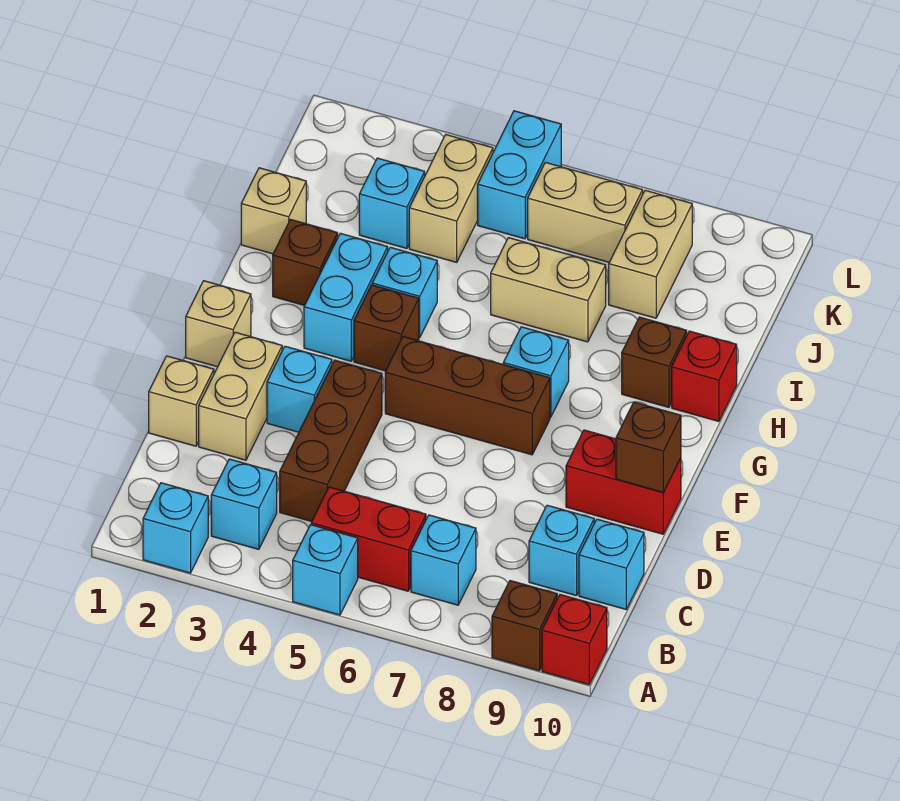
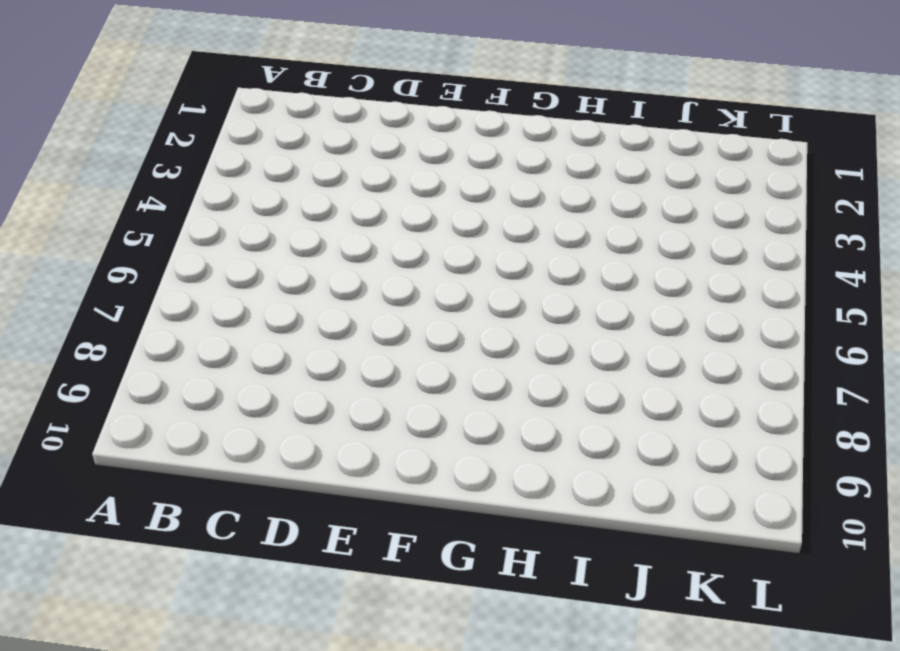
none -> cyan brick A2 level 1
none -> cyan brick A5 level 1
none -> brown brick A9 level 1
none -> red brick A10 level 1

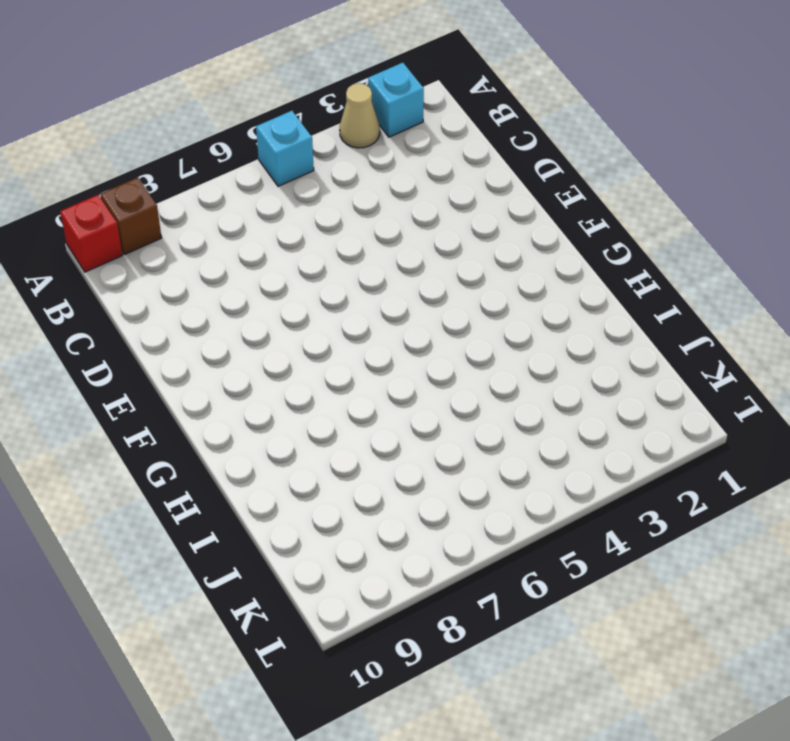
tan cone A3 level 1 -> none
none -> cyan brick B3 level 1
none -> red brick B5:B6 level 1
none -> cyan brick B7 level 1
none -> brown brick C4:E4 level 1

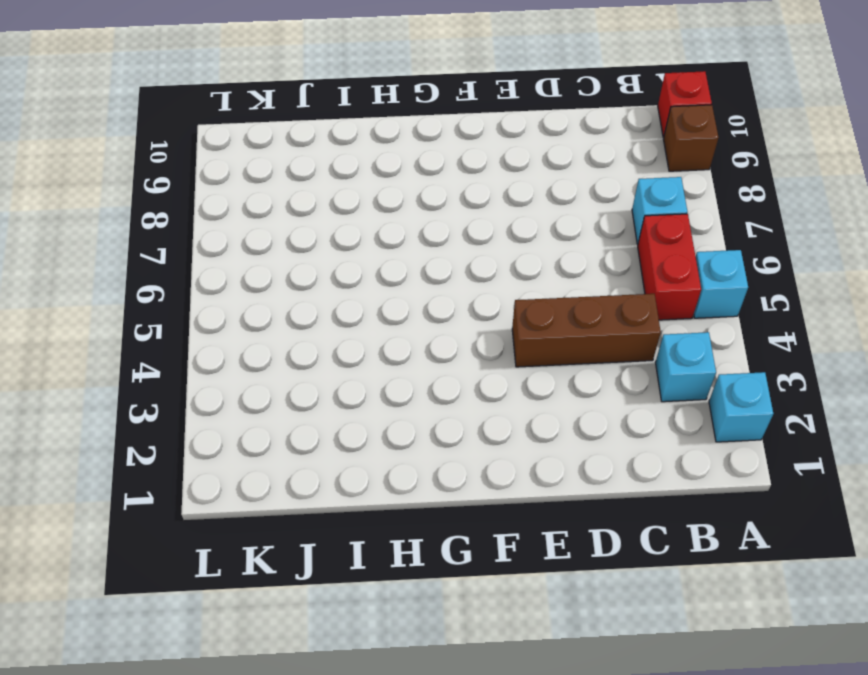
none -> cyan brick C9 level 1
none -> cyan brick C10 level 1
none -> tan brick D1 level 1
none -> tan brick D2:E2 level 1

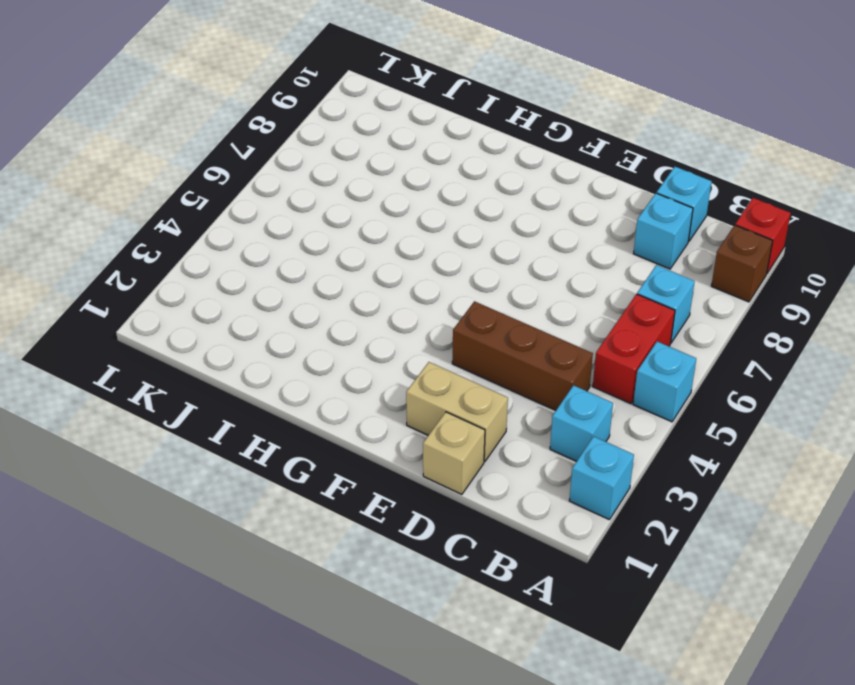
none -> cyan brick E3 level 1
none -> red brick E9:E10 level 1
none -> tan brick F1 level 1
none -> brown brick F5:F7 level 1

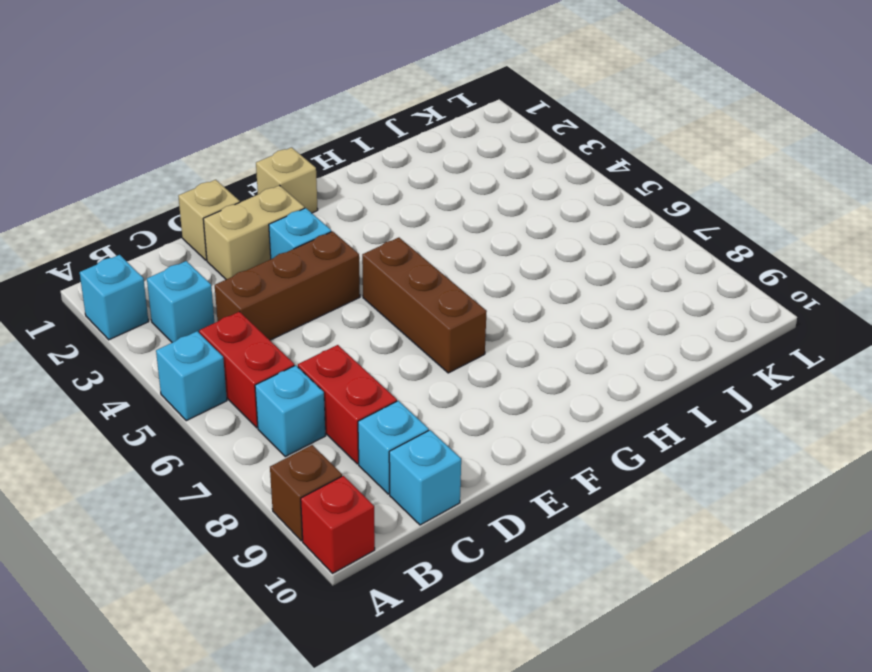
red brick C7:C8 level 1 -> red brick E9:E10 level 1
none -> cyan brick G3:H3 level 1
none -> brown brick G4 level 1
none -> cyan brick G7 level 1
none -> brown brick H2 level 1

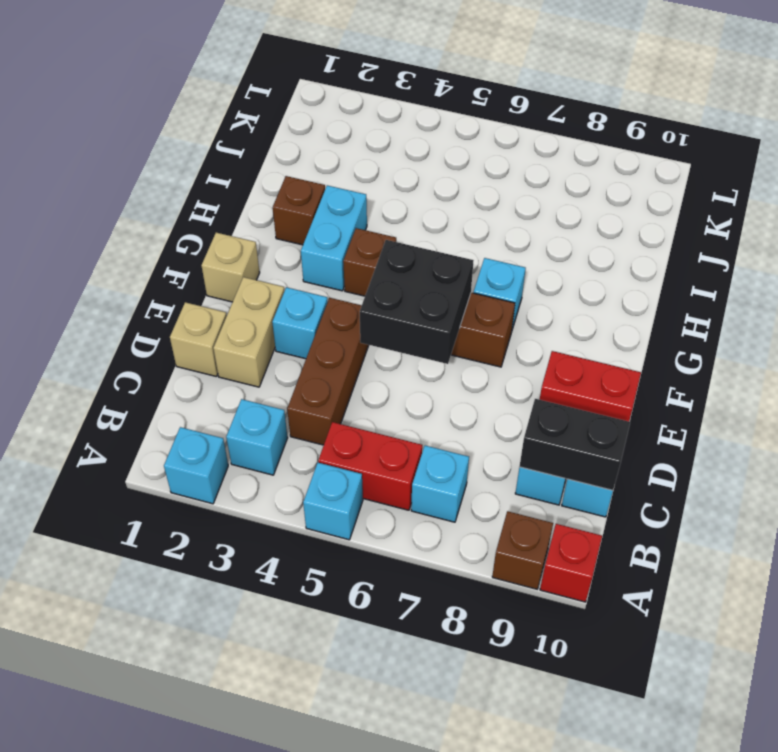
black brick C9:C10 level 2 -> none
black brick E5:F6 level 2 -> none
none -> cyan brick H4 level 1
none -> brown brick H9 level 1
none -> red brick H10 level 1
none -> tan brick I1 level 1

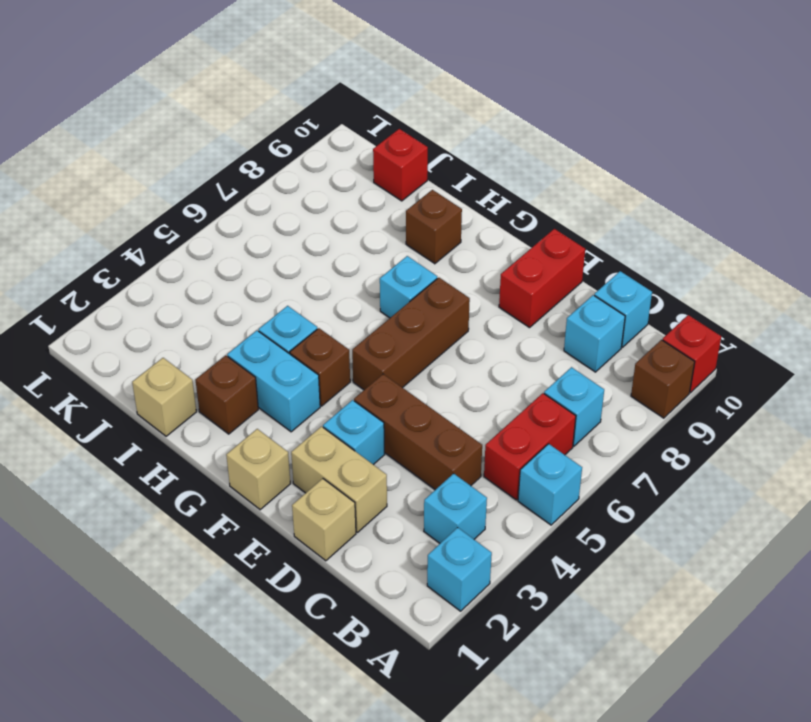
red brick J10 level 1 -> red brick H10 level 1
none -> tan brick I6:I7 level 1
none -> cyan brick J3 level 1
none -> tan brick J4:K4 level 1
none -> tan brick J8:K8 level 1

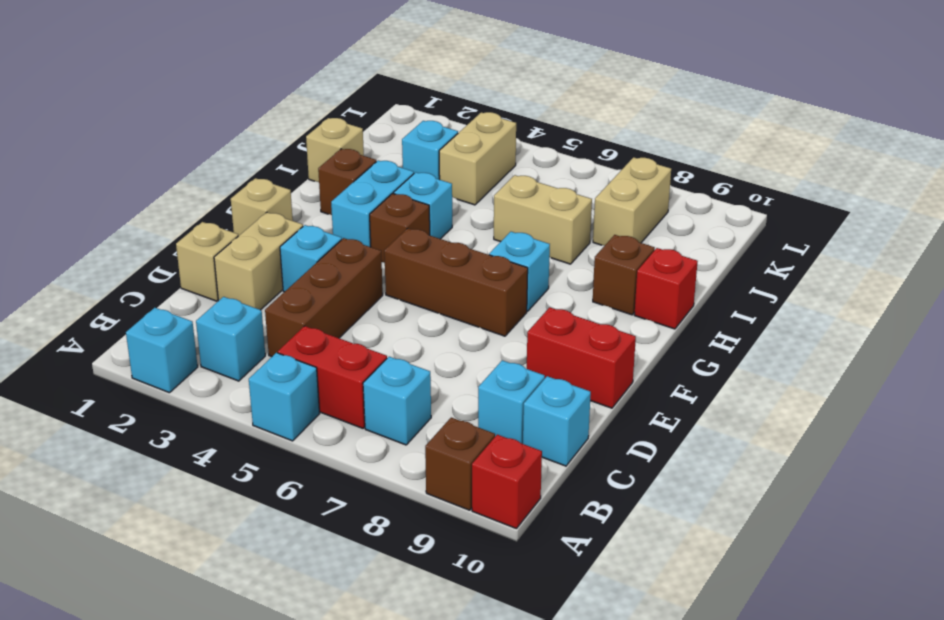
none -> cyan brick K5:L5 level 1
none -> tan brick K6:K7 level 1
none -> brown brick E10 level 2

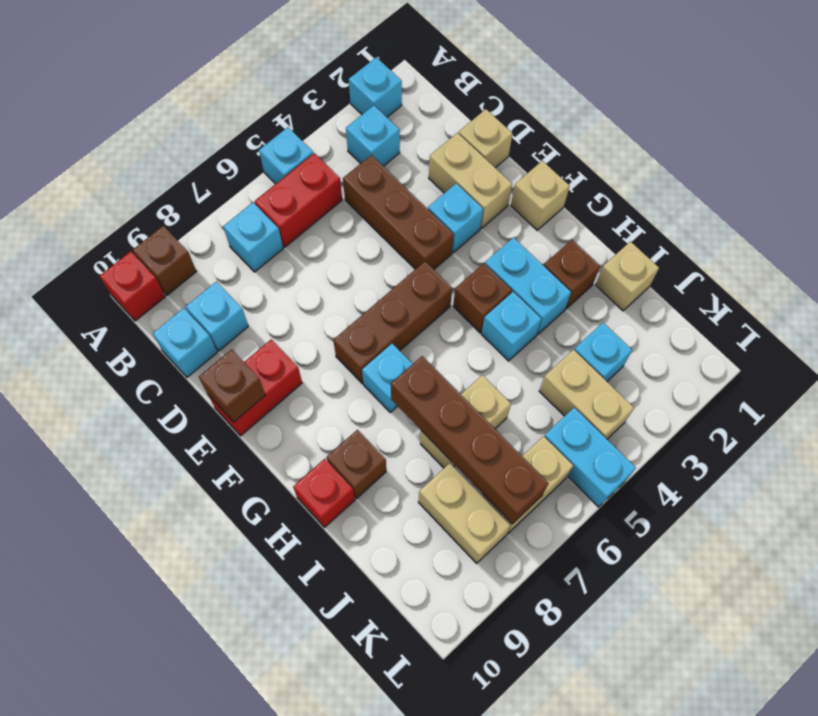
brown brick H7:K7 level 2 -> none

